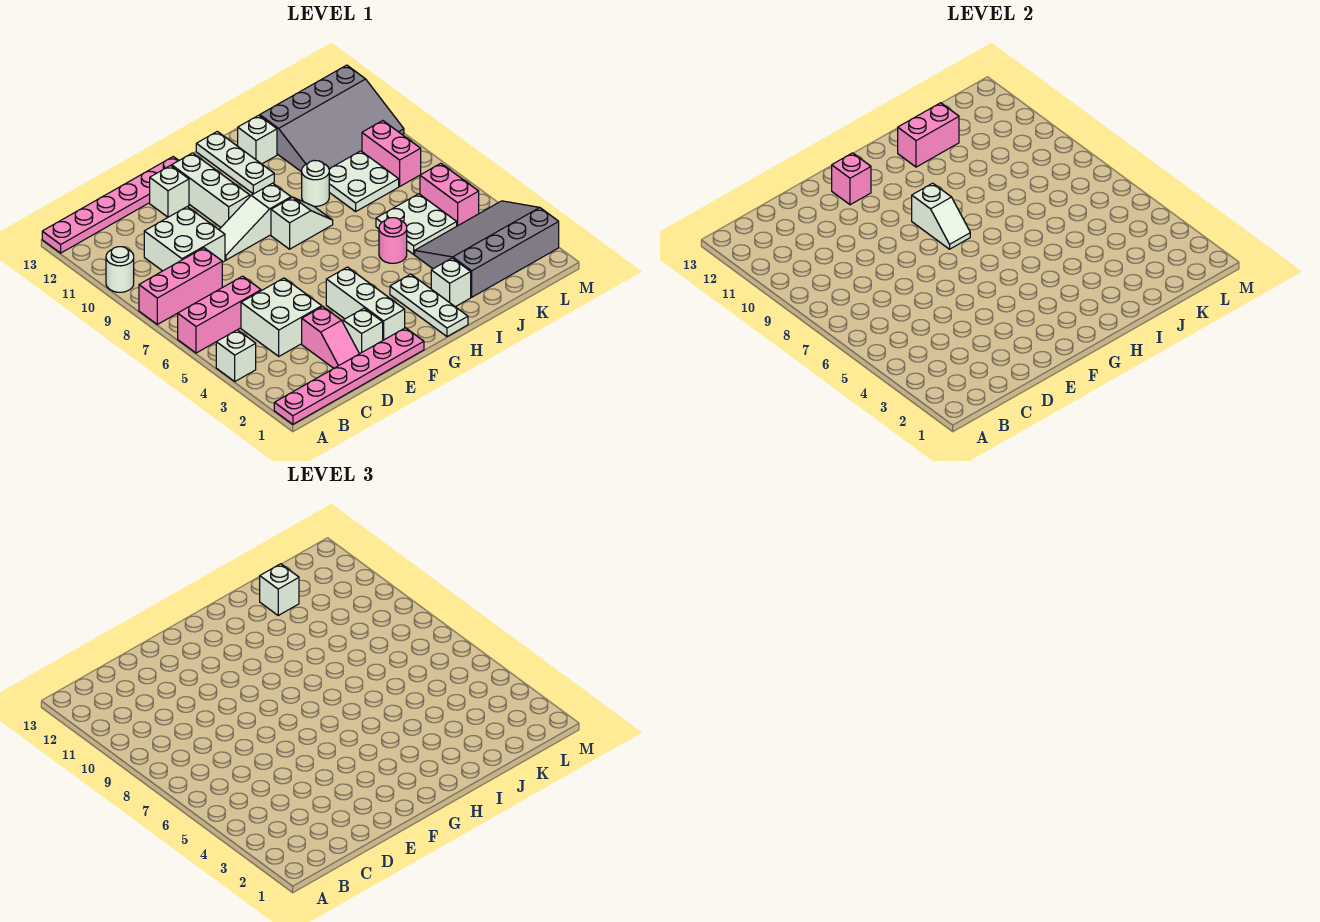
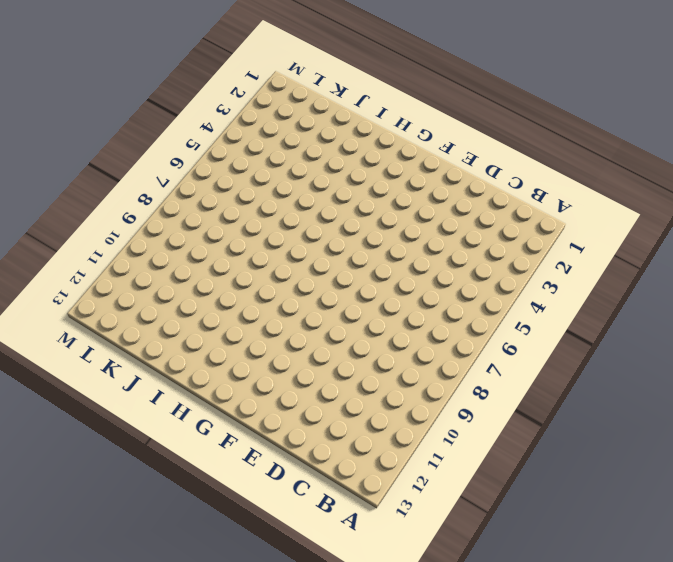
none -> pink plate A1:F1 level 1
none -> white brick A4 level 1
none -> pink brick A6:C6 level 1
none -> pink brick A8:C8 level 1

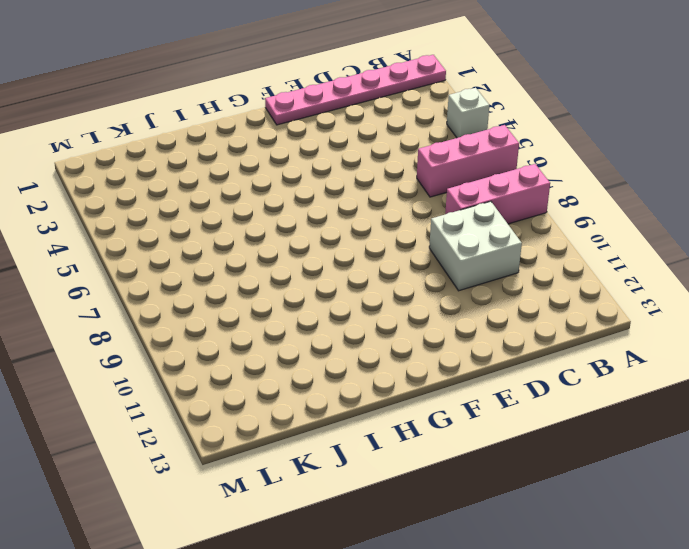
none -> white round brick A10 level 1
none -> pink plate A13:F13 level 1
none -> white brick C4:D5 level 1
none -> pink slope D2:D3 level 1 top 3

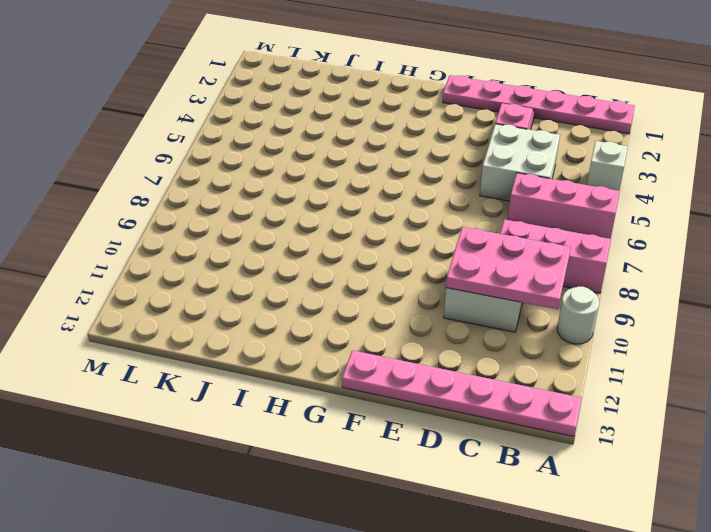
pink plate B9:D10 level 2 -> none
none -> white brick E2 level 1
none -> white slope E9:G9 level 1 top G
none -> white brick E12 level 1
none -> white brick F2:F4 level 1

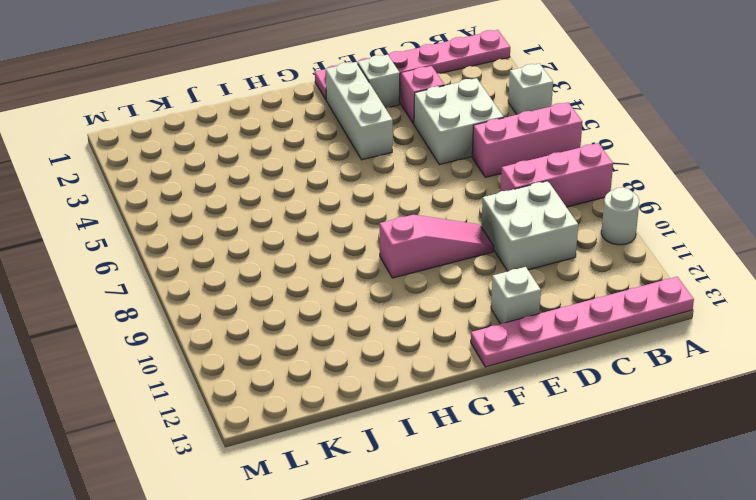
pink slope E9:G9 level 1 top G -> white slope E9:G9 level 1 top G
none -> white brick F10:F12 level 1
none -> white slope G8:H8 level 1 top G
none -> white plate H1:H3 level 1
none -> white plate H11:H13 level 1

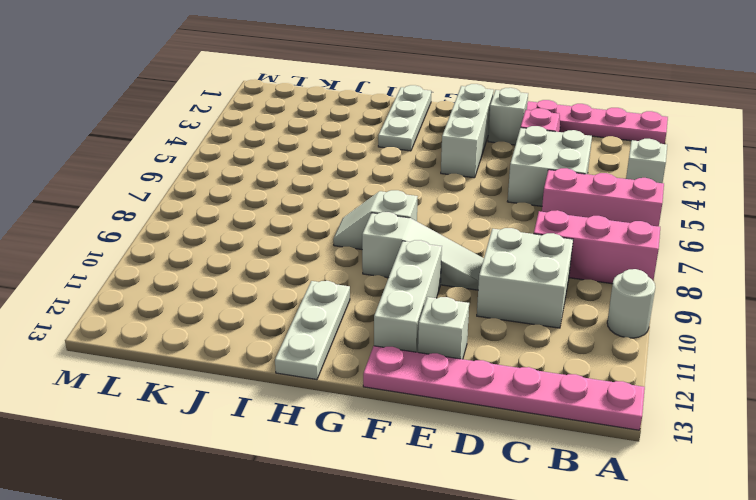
none -> white brick I2 level 1
none -> pink round brick I5 level 1
none -> white round brick I9 level 1
none -> white brick I12 level 1

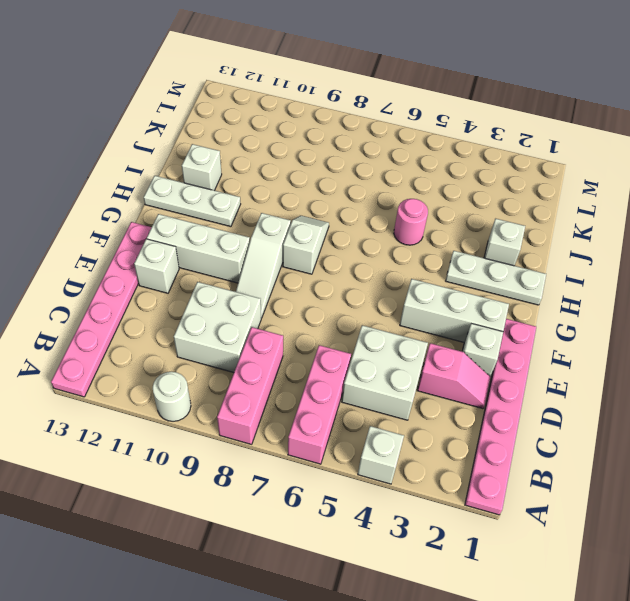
none -> white round brick I9 level 1
none -> grey slope J2:M4 level 1 top 2
none -> white plate J5:K6 level 1
none -> white plate J8:K9 level 1

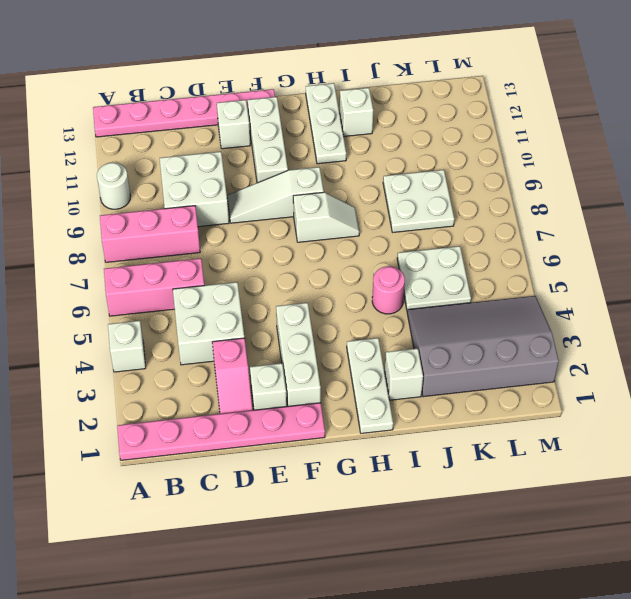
none -> white round brick I9 level 1
none -> grey slope J10:M12 level 1 top 12
none -> pink brick L5:L6 level 1
none -> pink brick L8:L9 level 1

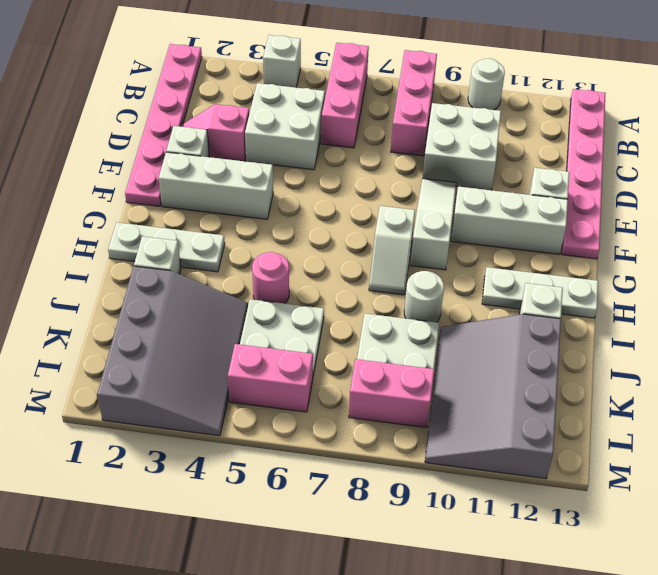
none -> pink brick F12 level 2
none -> white slope G8:G9 level 2 top 9
none -> pink brick I12:J12 level 2
none -> white brick J12 level 3

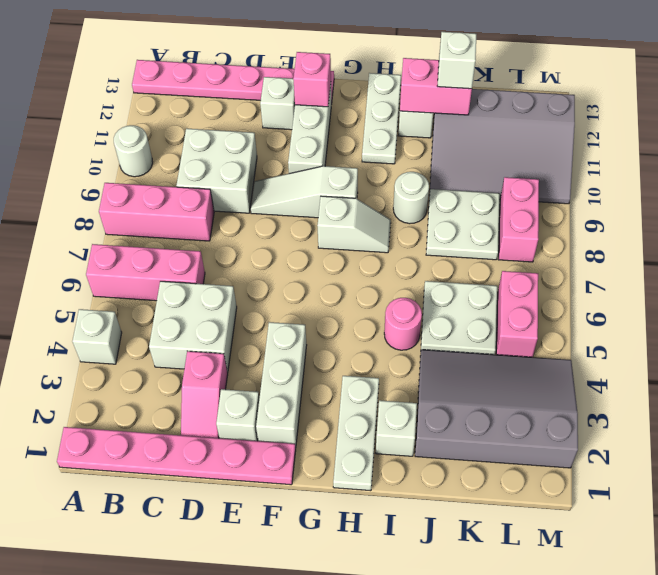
none -> white slope G8:G9 level 2 top 9

